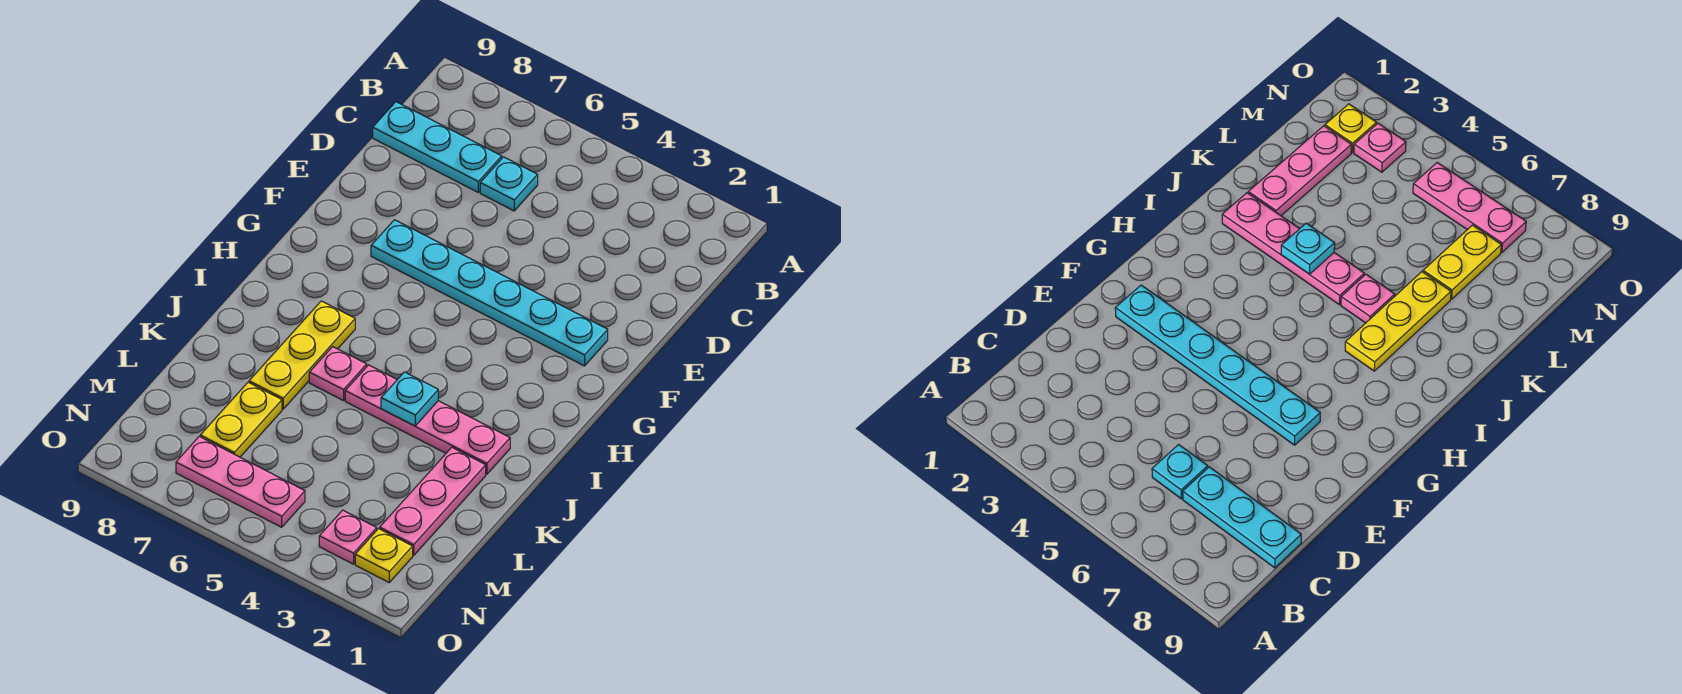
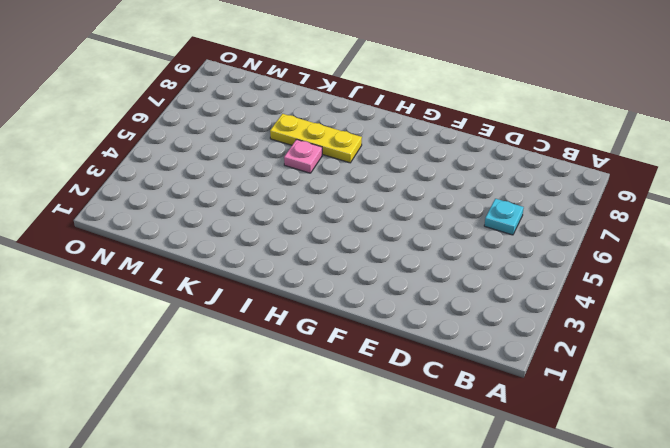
none -> cyan plate C7:C9 level 1
none -> cyan plate F2:F7 level 1
none -> pink plate J2:J5 level 1

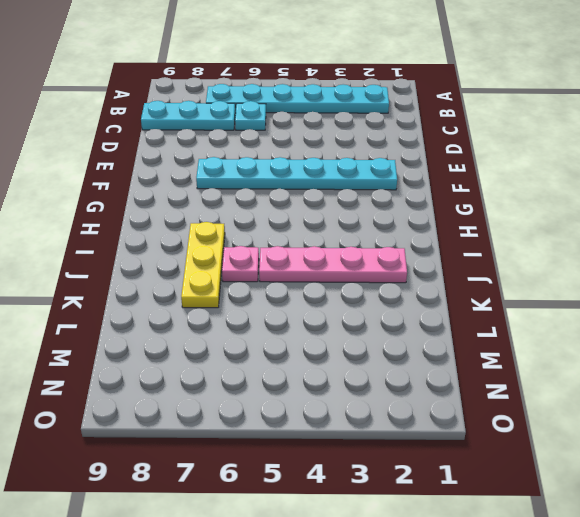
cyan plate B2:B7 level 1 -> none
none -> pink plate K2:M2 level 1
none -> yellow plate L7:M7 level 1
none -> yellow plate N2 level 1

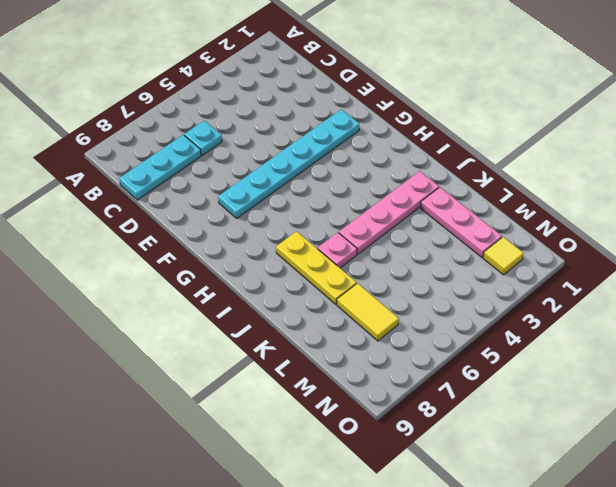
yellow tile L7:M7 level 1 -> yellow plate L7:M7 level 1
yellow tile N2 level 1 -> yellow plate N2 level 1
none -> pink plate N3 level 1
none -> pink plate N5:N7 level 1
none -> cyan plate J4 level 2

